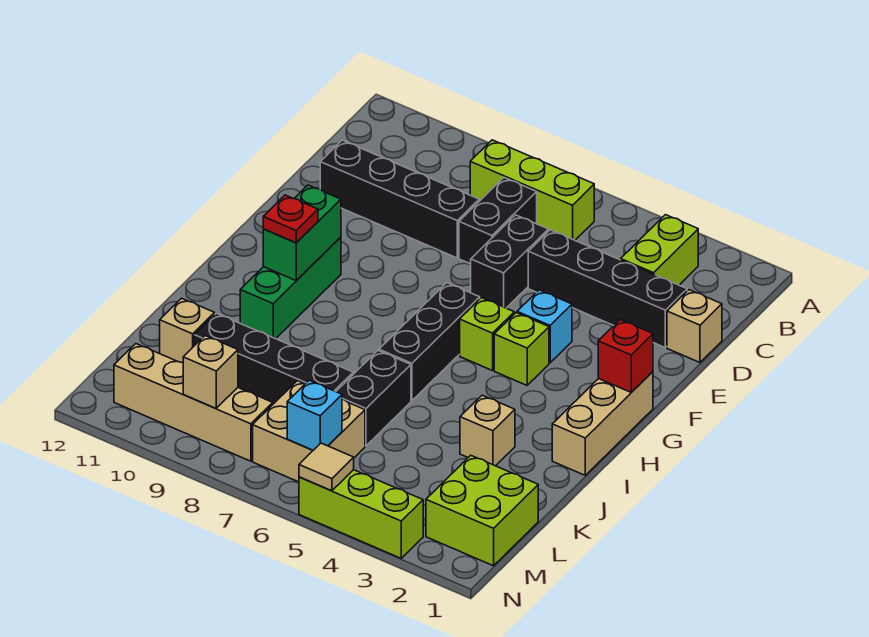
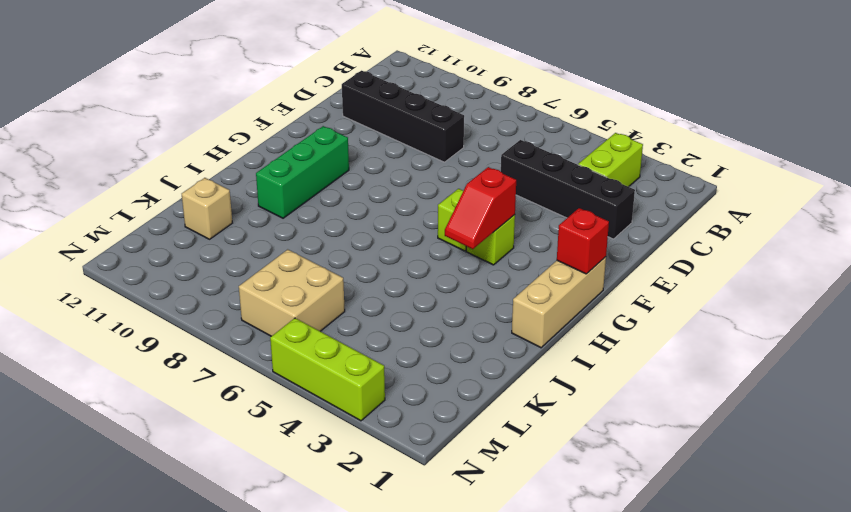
red slope G4:H4 level 2 top G -> none
none -> lime brick B6:B8 level 1
none -> black brick C7:D7 level 1
none -> tan brick D1 level 1

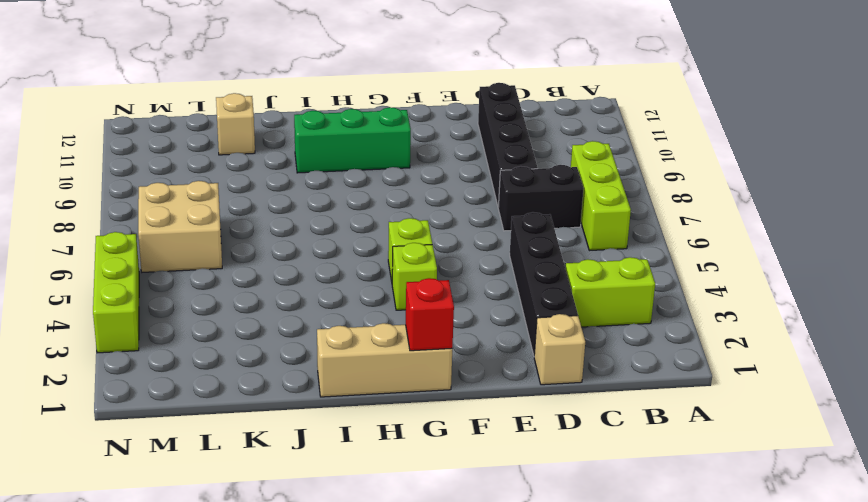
none -> black brick D6:E6 level 1
none -> cyan brick F4 level 1
none -> black brick G6:I6 level 1

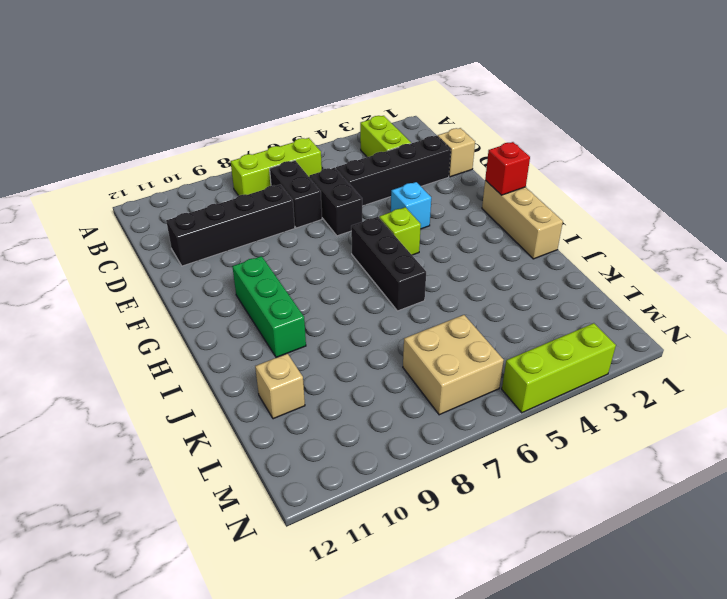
none -> lime brick G4 level 1
none -> tan brick J3 level 1
none -> black brick J6:K6 level 1

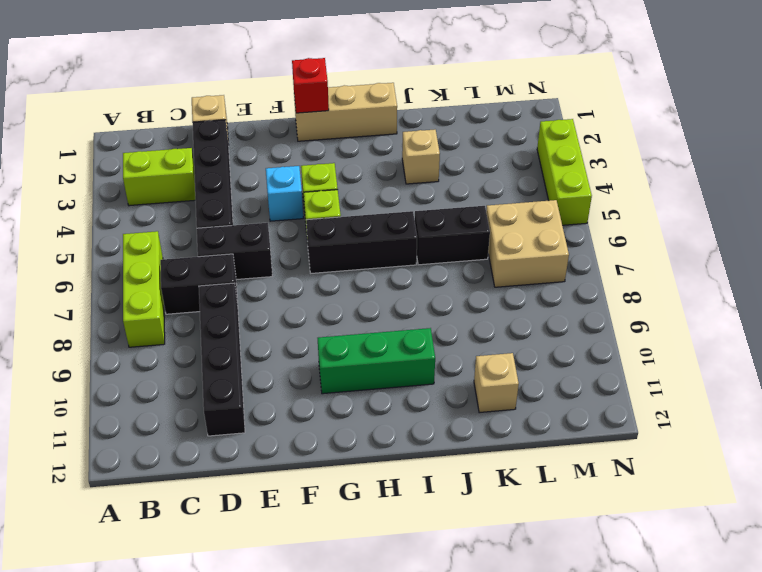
none -> black brick K7:K10 level 1
none -> lime brick L1:M2 level 1
none -> tan brick M8:M11 level 1

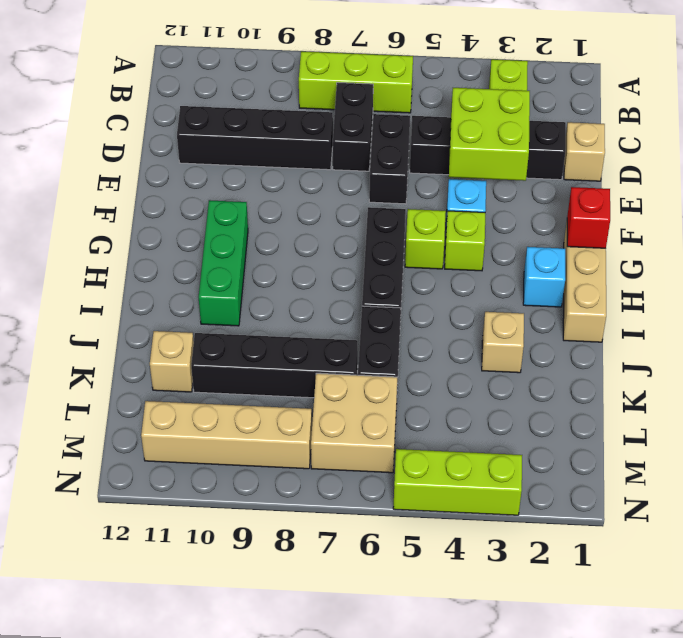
lime brick D3:E4 level 2 -> lime brick L1:M2 level 1
cyan brick H2 level 1 -> cyan brick M6 level 2
none -> green brick G10:H10 level 2
none -> tan brick M9 level 2
none -> tan tile N5 level 2

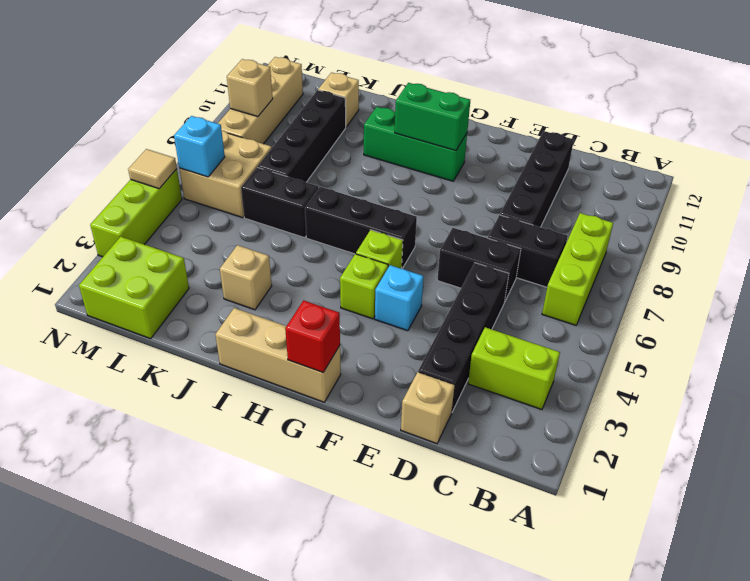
none -> red plate H10 level 3

